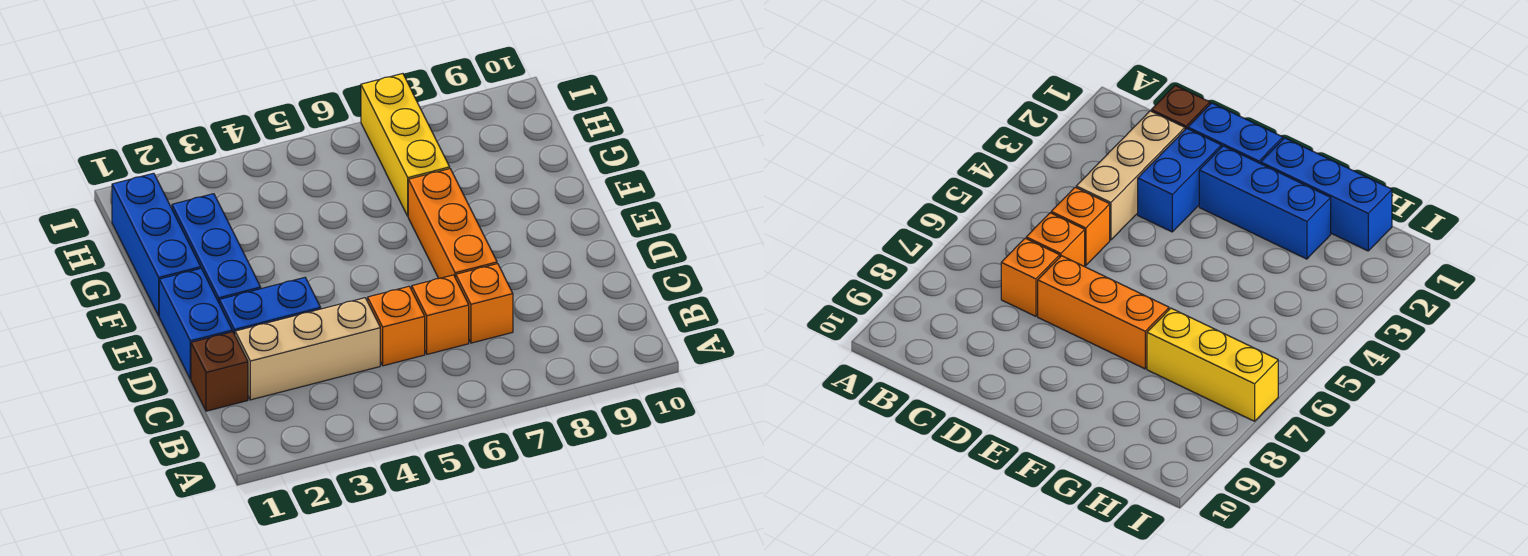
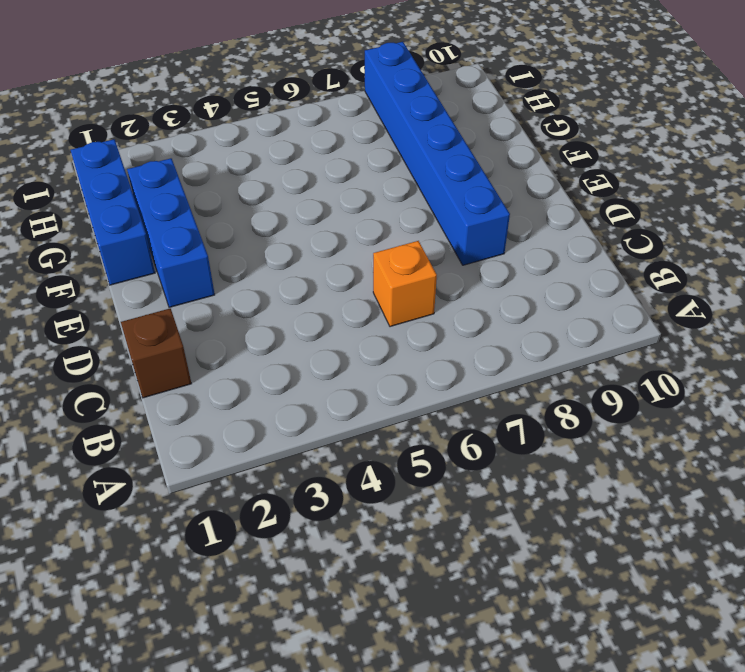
blue brick D8:I8 level 1 -> none
none -> tan brick C2:C4 level 1
none -> orange brick C5 level 1

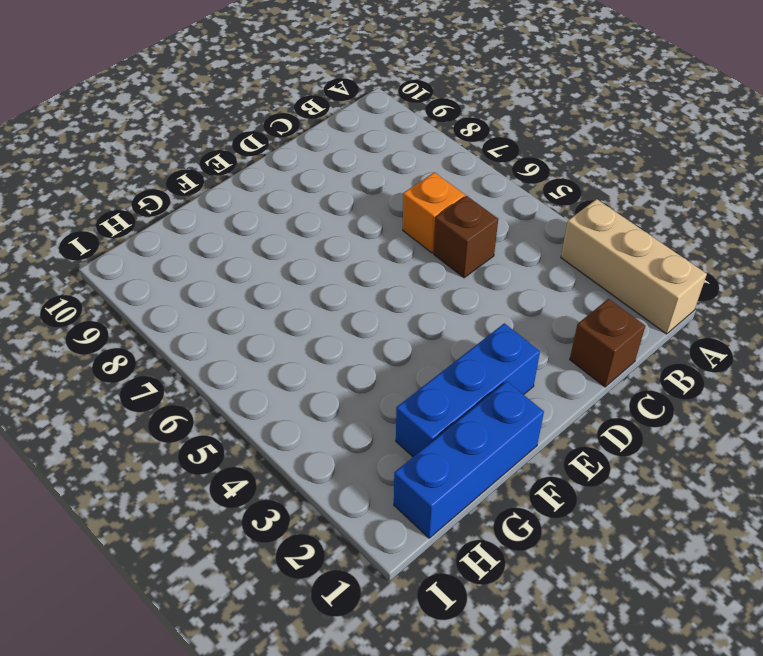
tan brick A1:A3 level 1 -> tan brick C2:C4 level 1
brown brick C5 level 1 -> orange brick C5 level 1
none -> orange brick C7 level 1
none -> blue brick D1:E1 level 1

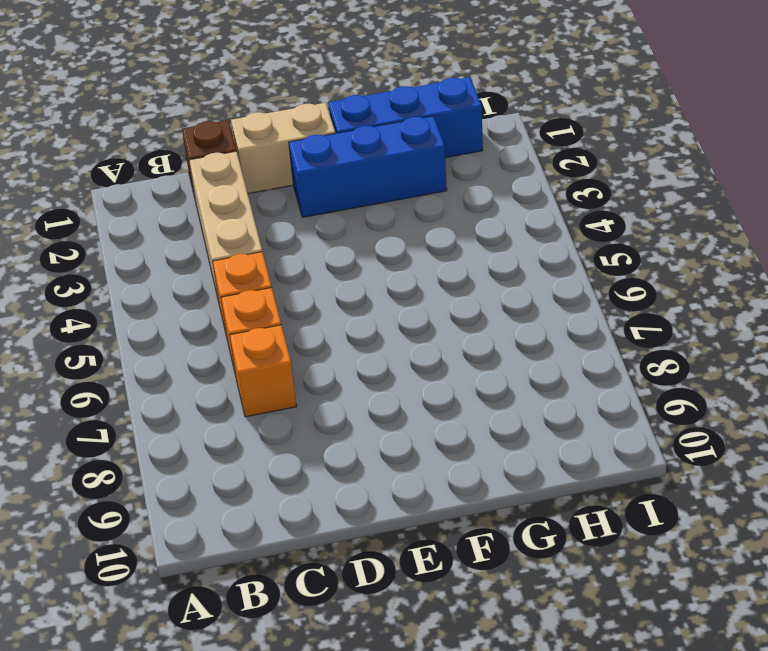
tan brick D1:E1 level 1 -> blue brick D1:E1 level 1
none -> blue brick D2:D3 level 1
none -> orange brick D7:F7 level 1

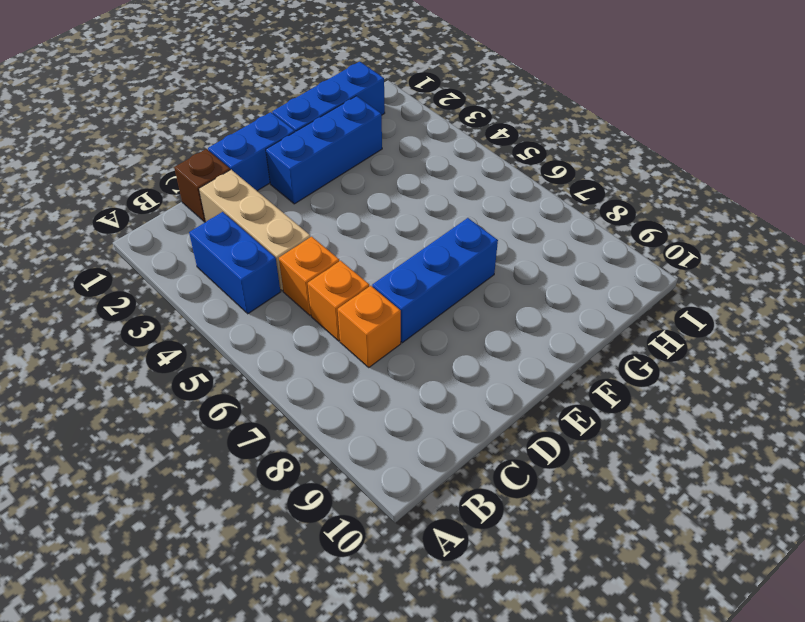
blue brick B3:B4 level 1 -> blue brick D2:D3 level 1
blue brick D7:F7 level 1 -> orange brick D7:F7 level 1
none -> yellow brick G7:I7 level 1

